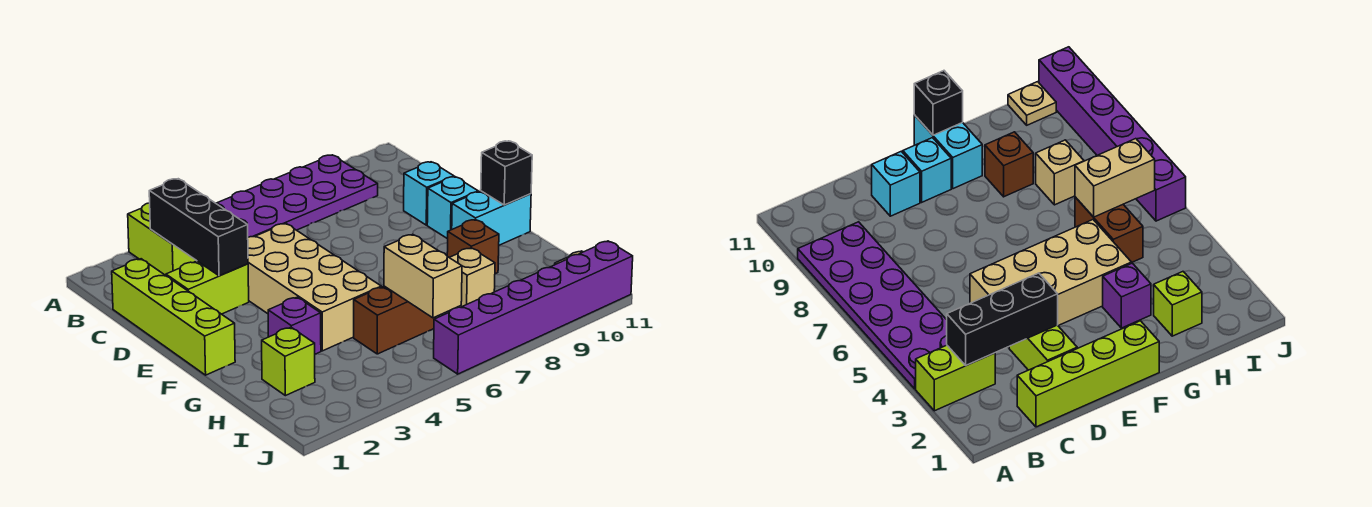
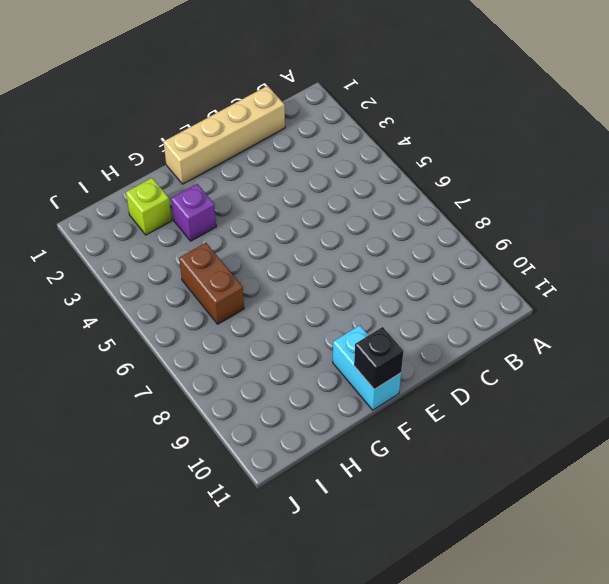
tan brick C1:F1 level 1 -> lime brick C1:F1 level 1
none -> lime brick A3:B3 level 1
none -> purple plate A4:B9 level 1
none -> lime brick D2:D3 level 1

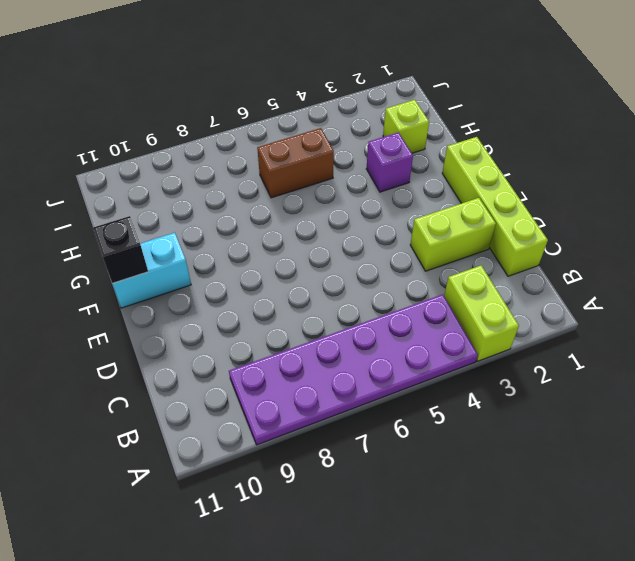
none -> tan brick D4:G5 level 1
none -> cyan brick D10 level 1
none -> cyan brick E10 level 1

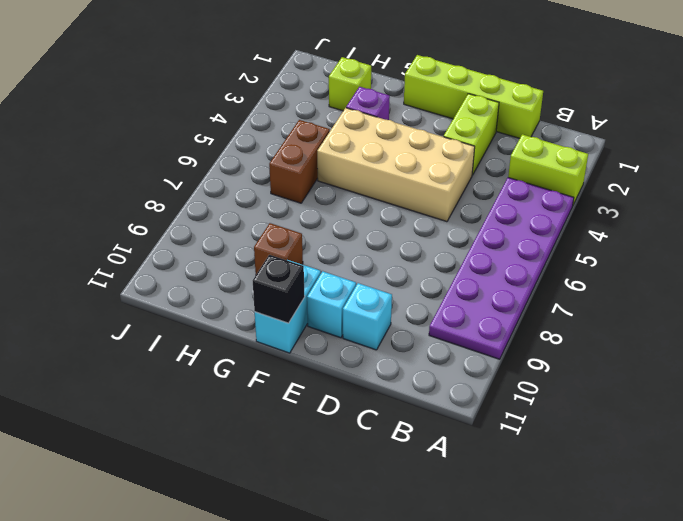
none -> tan brick H8 level 1
none -> tan plate I11 level 1
none -> purple brick J6:J11 level 1

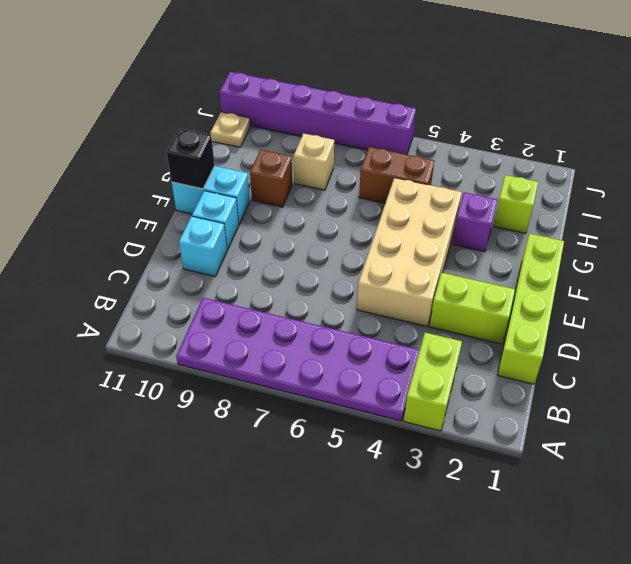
none -> black brick B3:D3 level 2
none -> tan brick H6:I6 level 2

